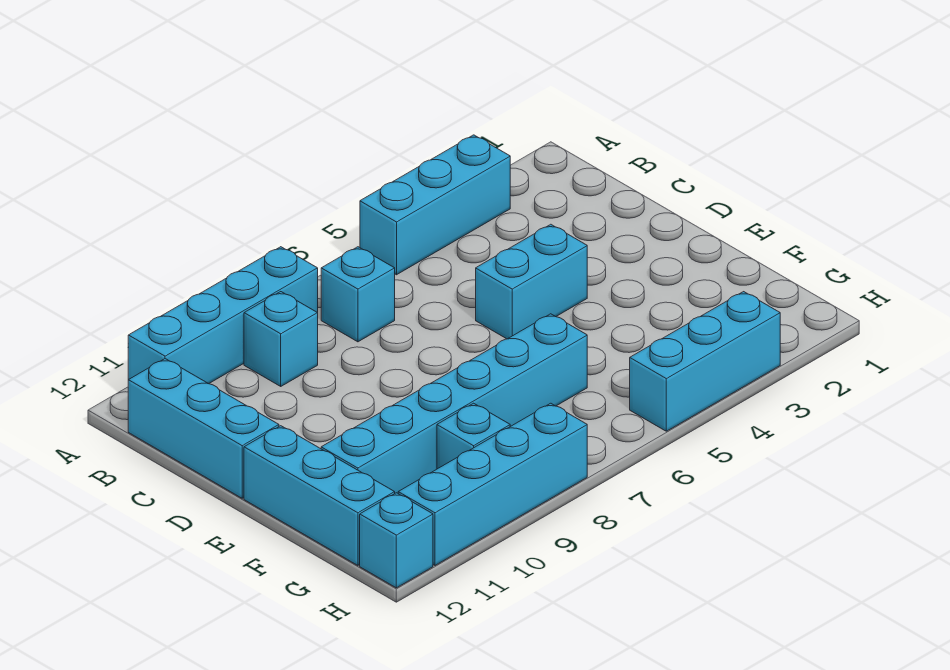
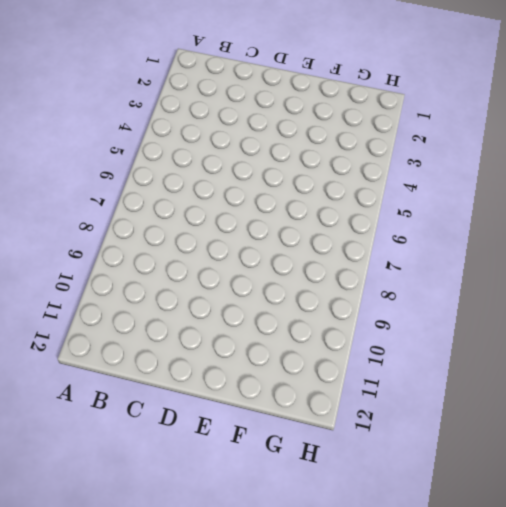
none -> cyan brick A3:A5 level 1
none -> cyan brick A8:A11 level 1
none -> cyan brick B7 level 1

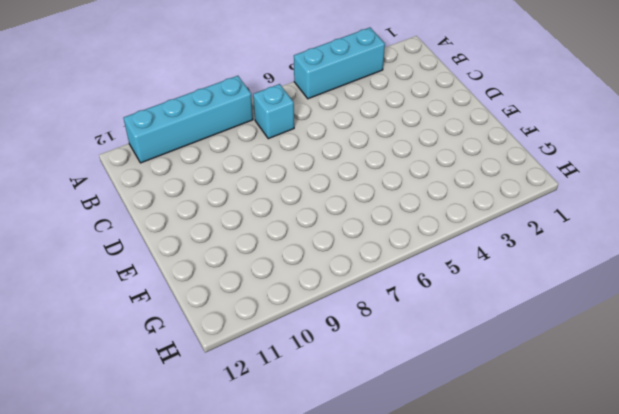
none -> cyan brick B9 level 1
none -> cyan brick B12:D12 level 1
none -> cyan brick D4:D5 level 1

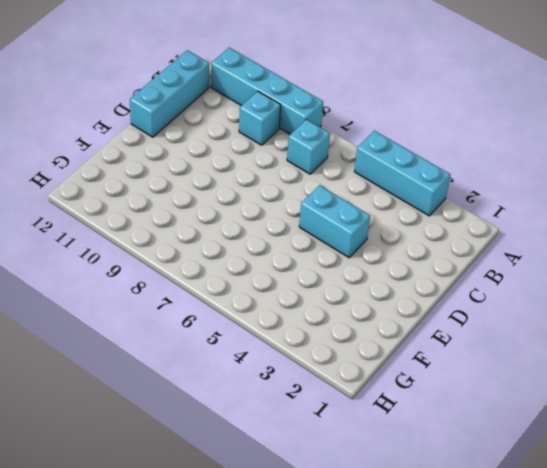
none -> cyan brick E12:G12 level 1
none -> cyan brick F6:F11 level 1
none -> cyan brick G9 level 1

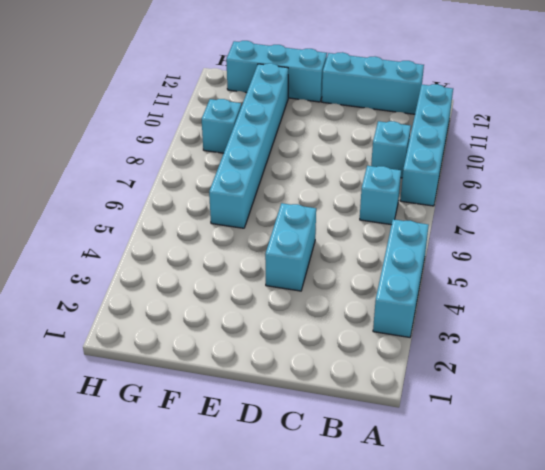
none -> cyan brick H3:H5 level 1
none -> cyan brick H8:H11 level 1
none -> cyan brick H12 level 1

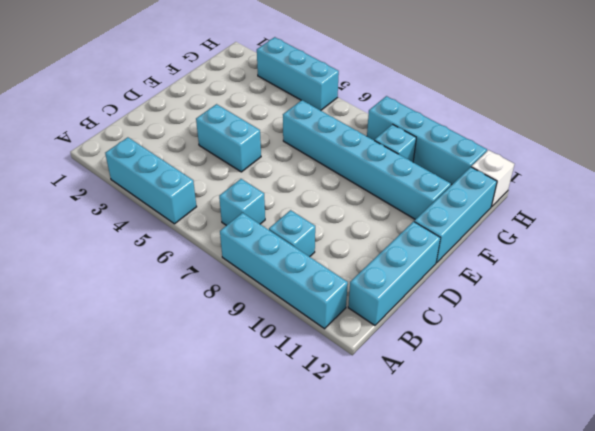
white brick H12 level 1 -> cyan brick H12 level 1

